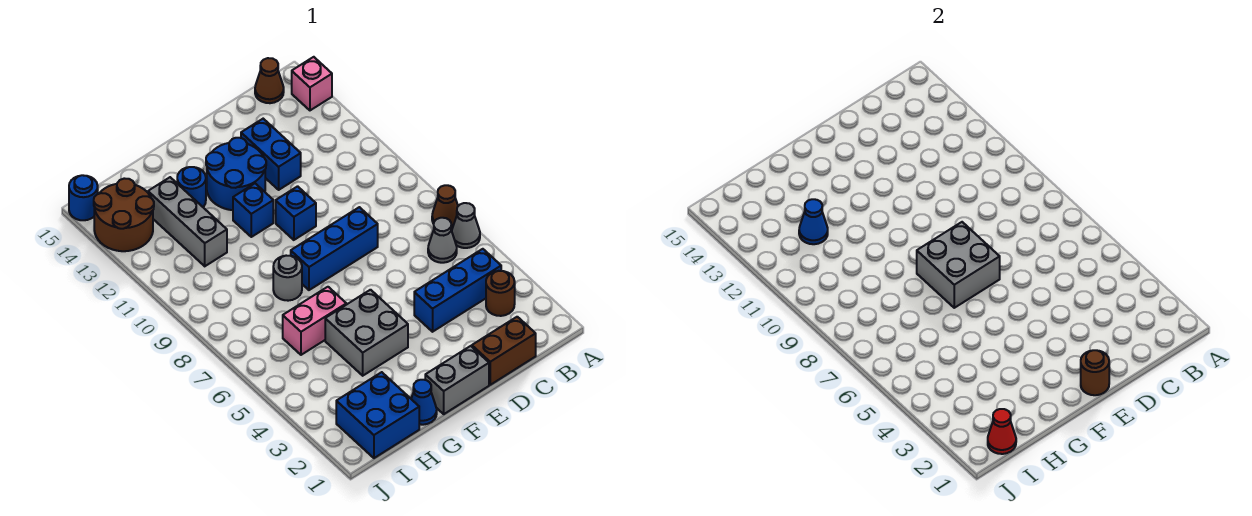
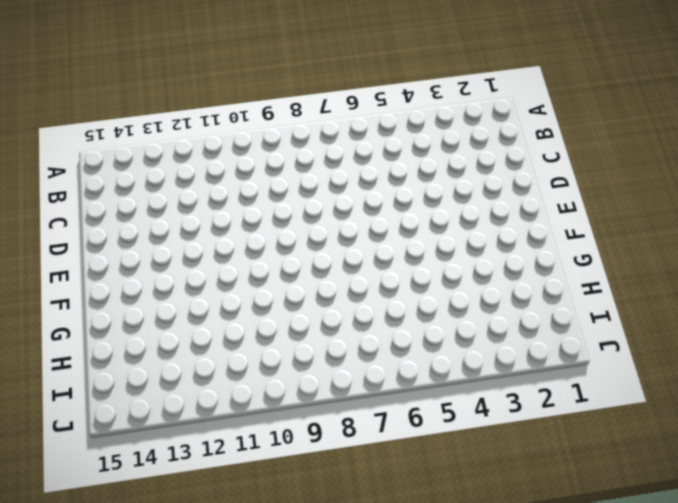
none -> grey cone A6 level 1
none -> brown cone A7 level 1
none -> pink brick A14 level 1

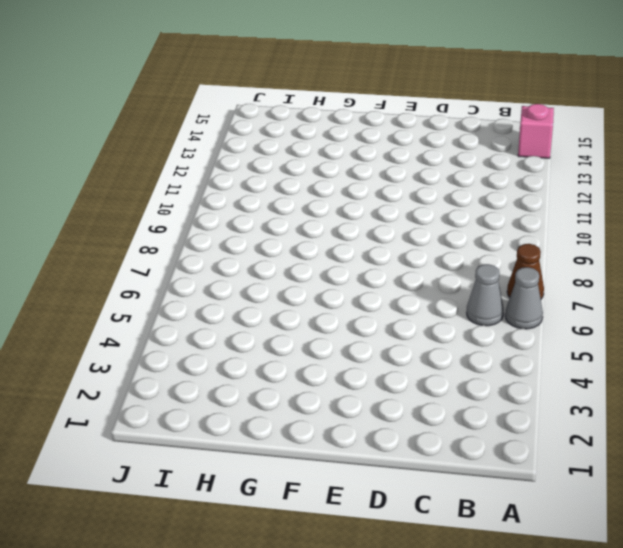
none -> brown round brick B3 level 1
none -> blue brick B4:D4 level 1
none -> brown cone B15 level 1

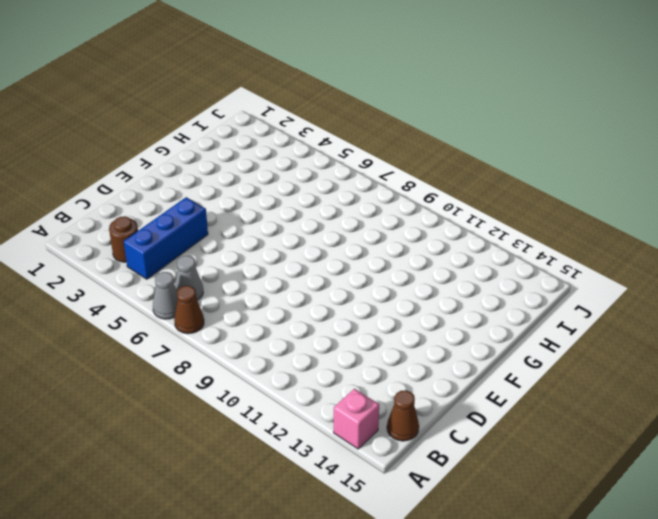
none -> brown brick C1:D1 level 1
none -> blue brick D8:F8 level 1
none -> blue brick D12:D13 level 1

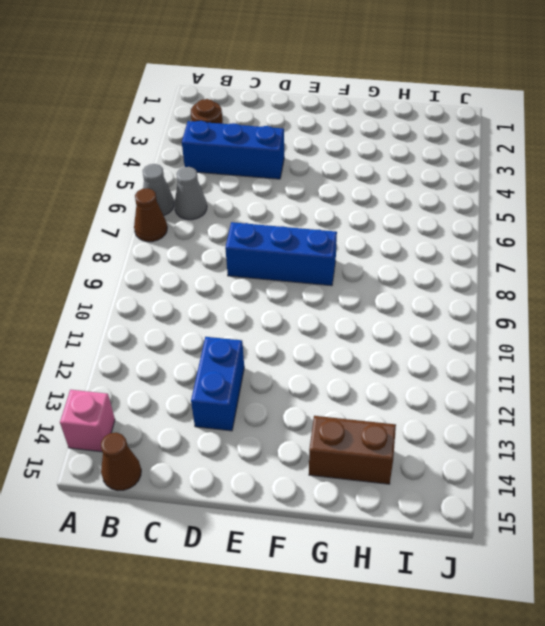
brown brick G14:H14 level 1 -> brown brick C1:D1 level 1
none -> grey brick E1:F1 level 1
none -> blue brick E10 level 1
none -> blue round brick E12:F13 level 1

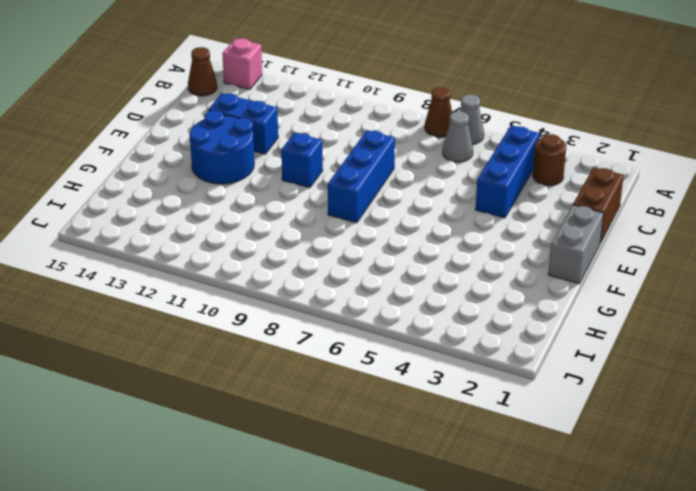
none -> grey brick F4:G5 level 1
none -> blue brick F11 level 1
none -> blue cone G1 level 1

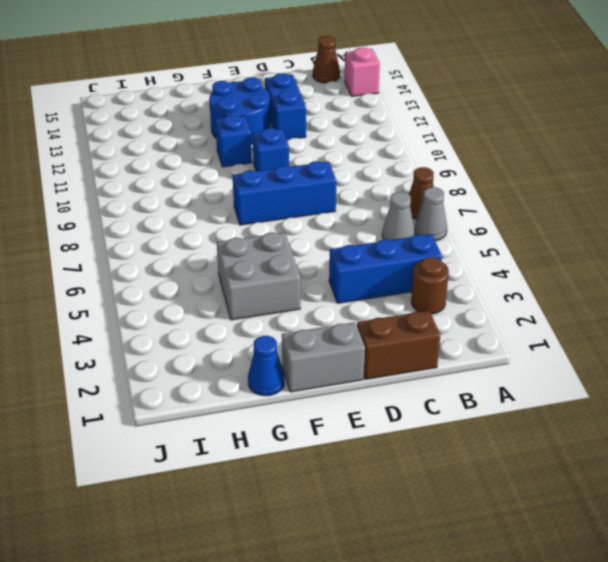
none -> pink brick G6:H6 level 1
none -> grey round brick G8 level 1
none -> blue round brick G13 level 1

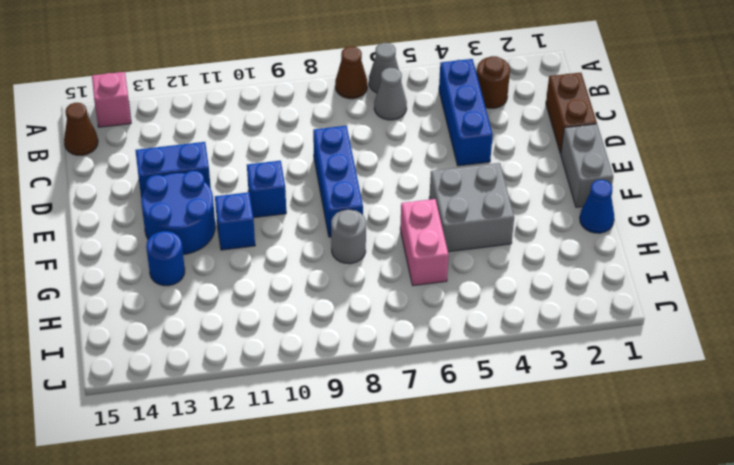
none -> blue brick H1:I2 level 1
none -> grey brick H11:H13 level 1
none -> brown round brick I13:J14 level 1

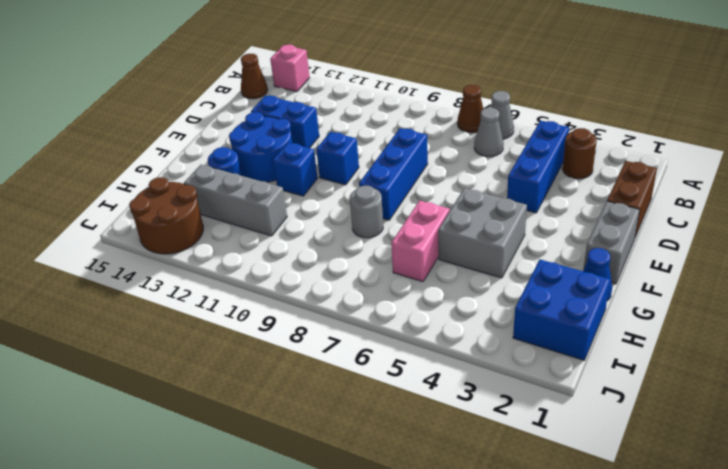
none -> blue round brick J15 level 1
none -> brown round brick E1 level 2
none -> grey brick E7:F8 level 2

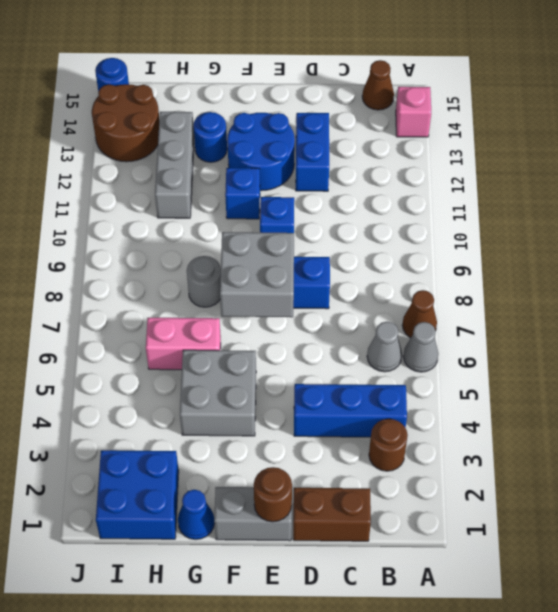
none -> blue cone H12 level 2
none -> red cone I1 level 2

